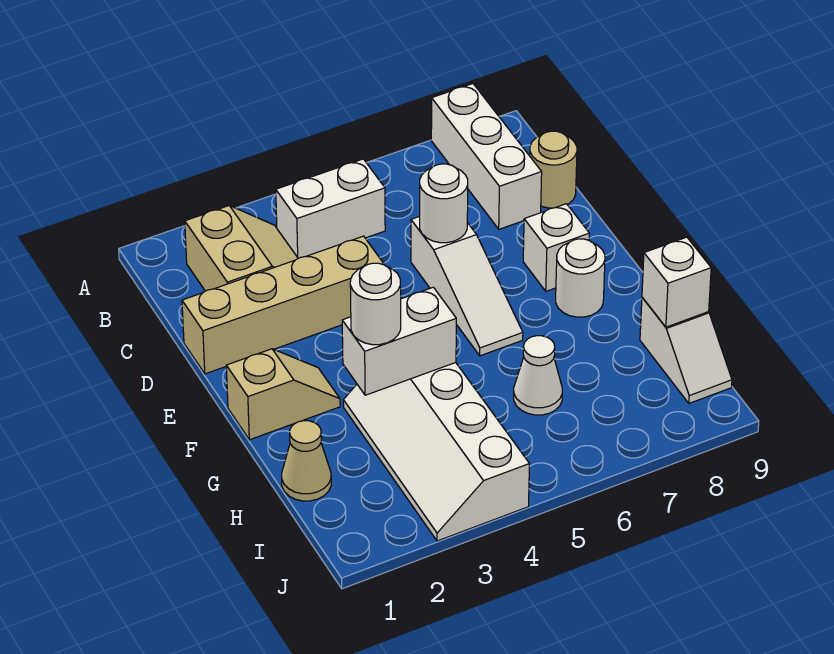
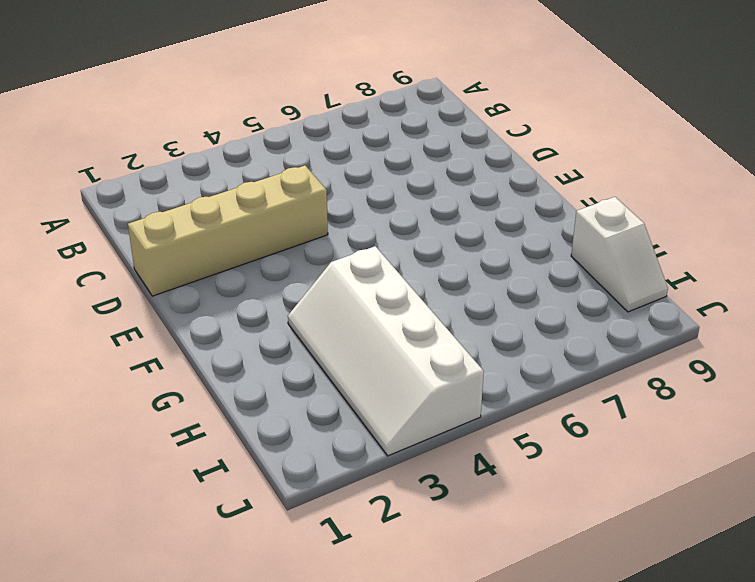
none -> white brick A8:C8 level 1
none -> tan slope B2:C3 level 1 top 2
none -> white brick B4:B5 level 1

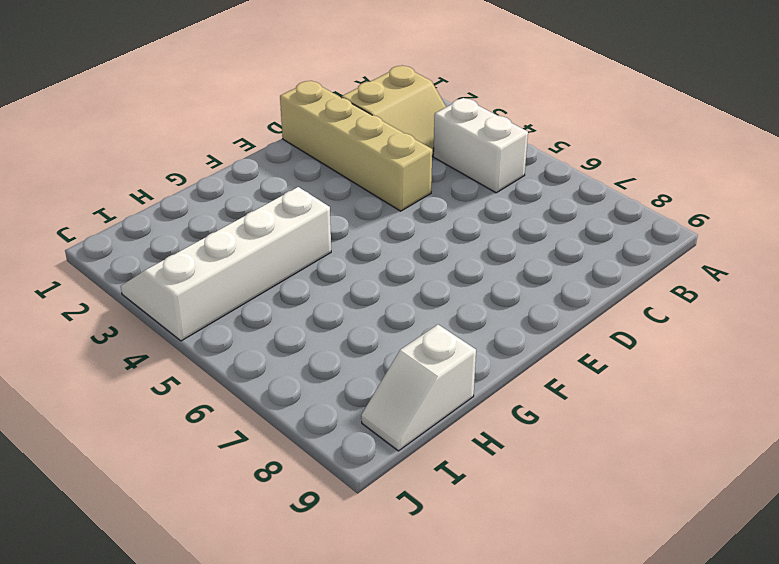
none -> white brick A8:C8 level 1
none -> tan round brick C9 level 1
none -> white slope D6:F6 level 1 top D

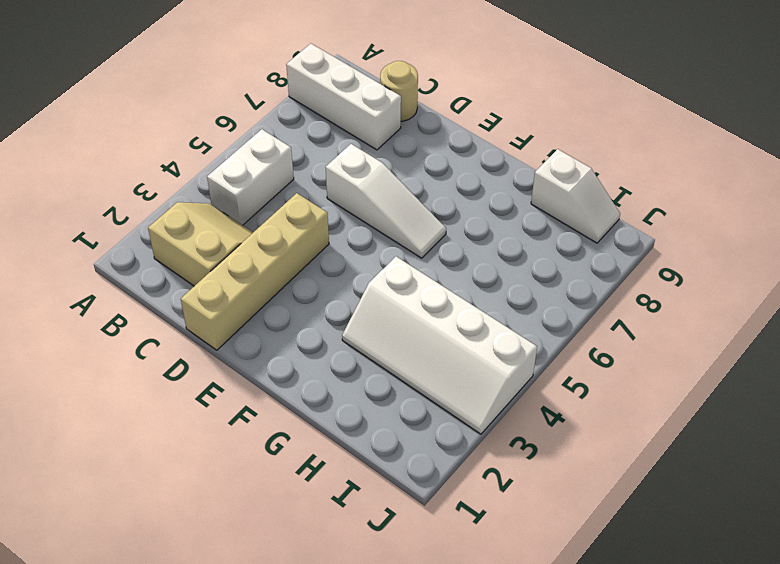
none -> white brick E8 level 1
none -> tan slope F1:F2 level 1 top 1
none -> white round brick F8 level 1

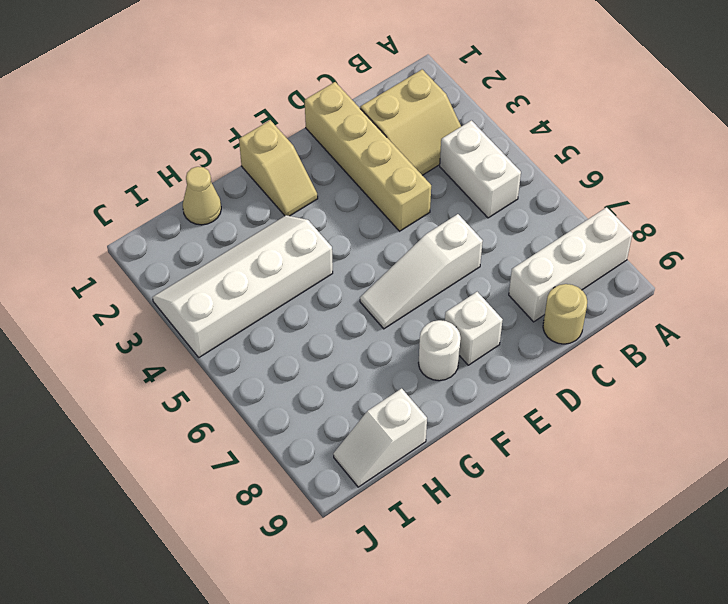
none -> white cone H6 level 1
none -> white round brick D6 level 2
none -> white brick G3:G4 level 2

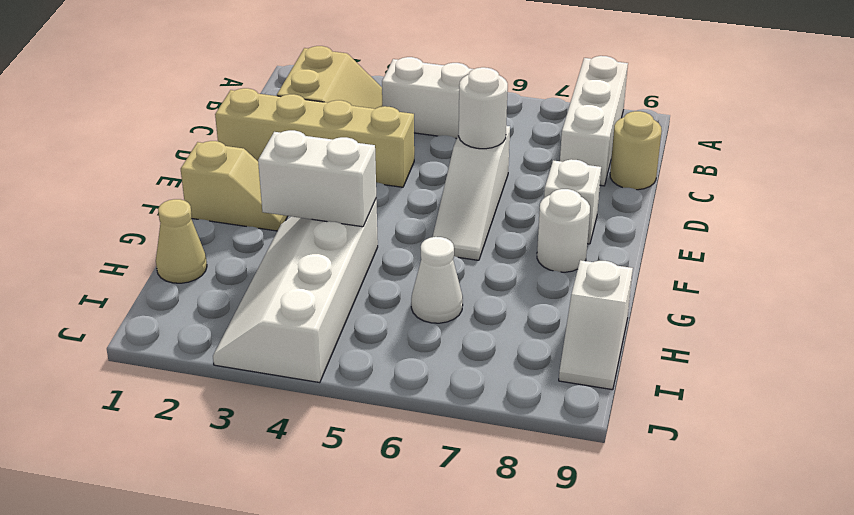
none -> white brick H9 level 2
none -> white round brick G3 level 3

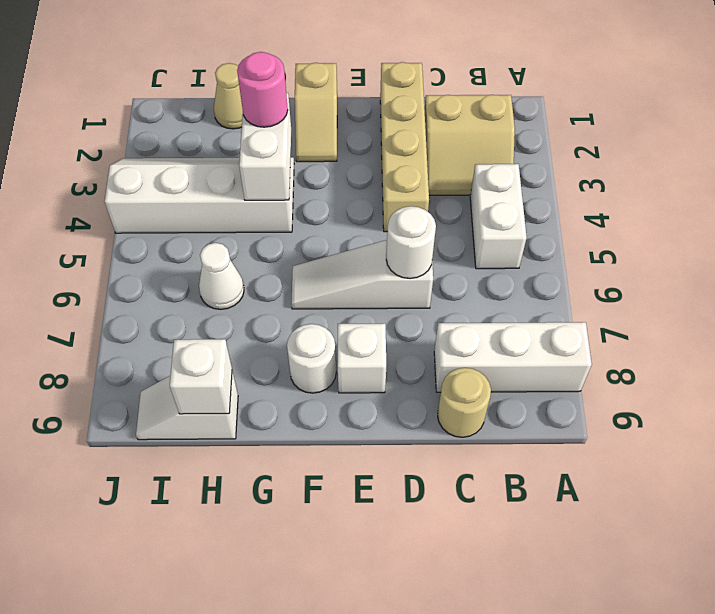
pink round brick G3 level 3 -> white round brick G3 level 3

